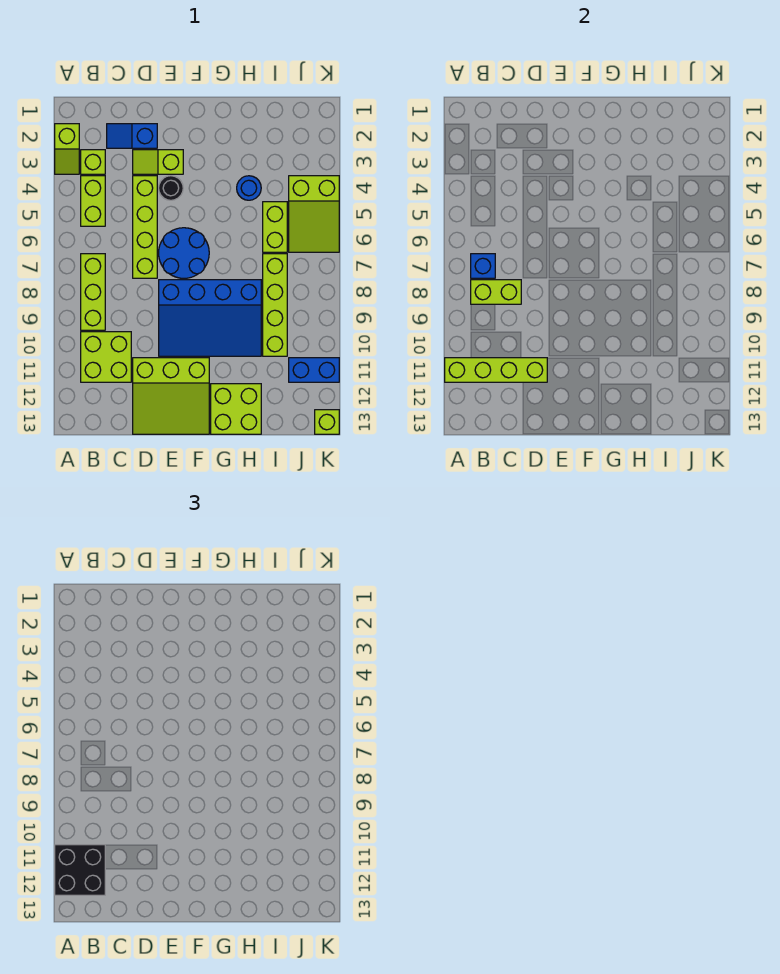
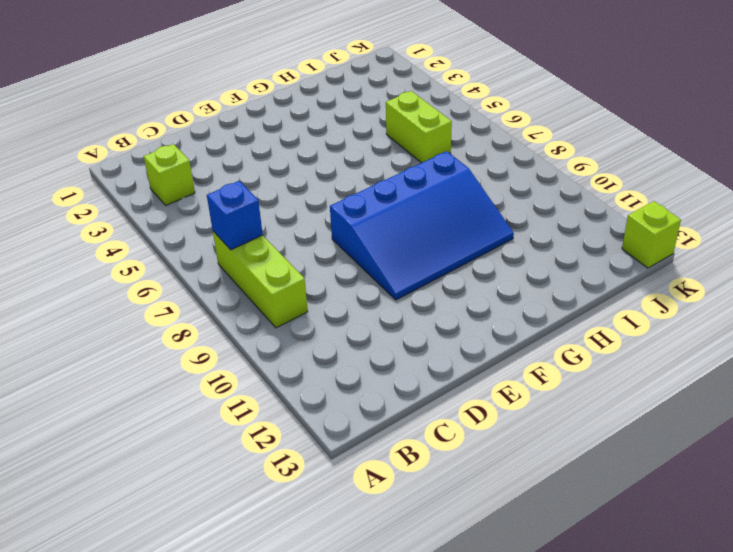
none -> lime slope A2:A3 level 1 top 2
none -> lime brick B4:B5 level 1
none -> lime brick B10:C11 level 1

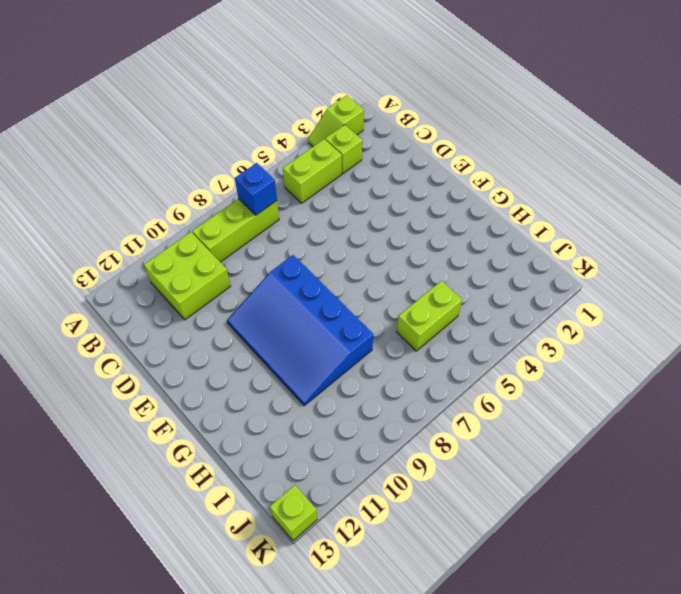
none -> blue slope C2:D2 level 1 top D
none -> lime slope D3:E3 level 1 top E
none -> lime brick D4:D7 level 1

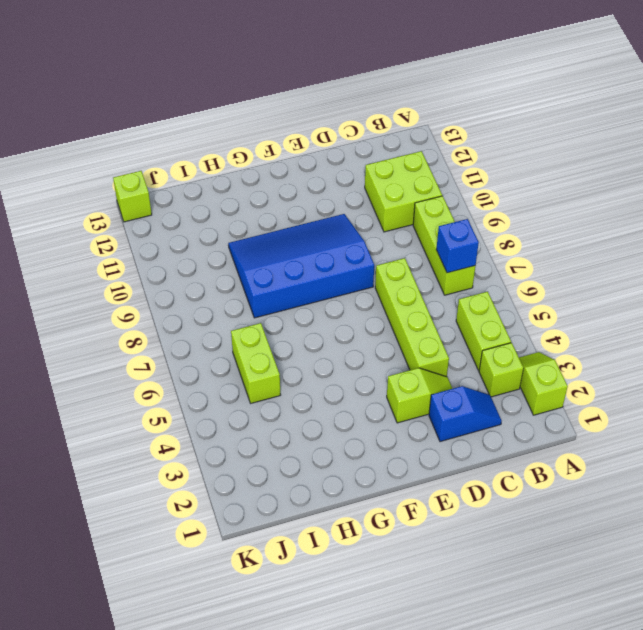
none -> lime slope D11:F13 level 1 top 11
none -> black round brick E4 level 1
none -> blue round brick E6:F7 level 1

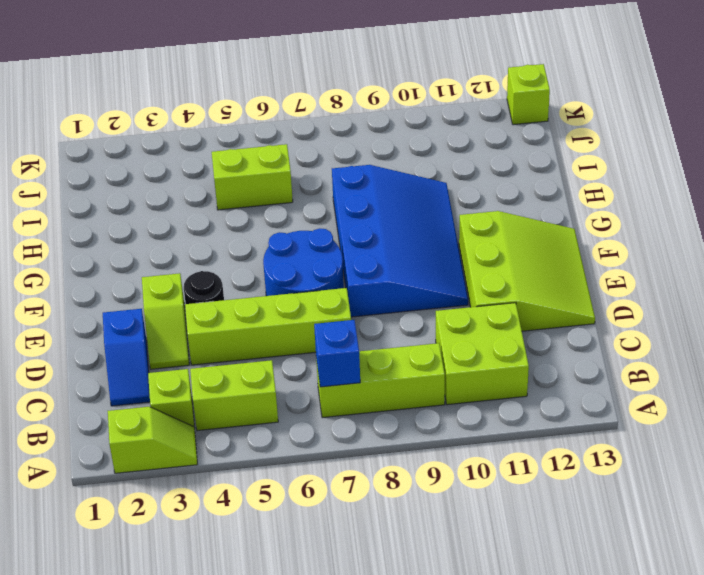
none -> lime brick G12:H13 level 1
none -> blue round brick H4 level 1
none -> lime brick I7:I10 level 1

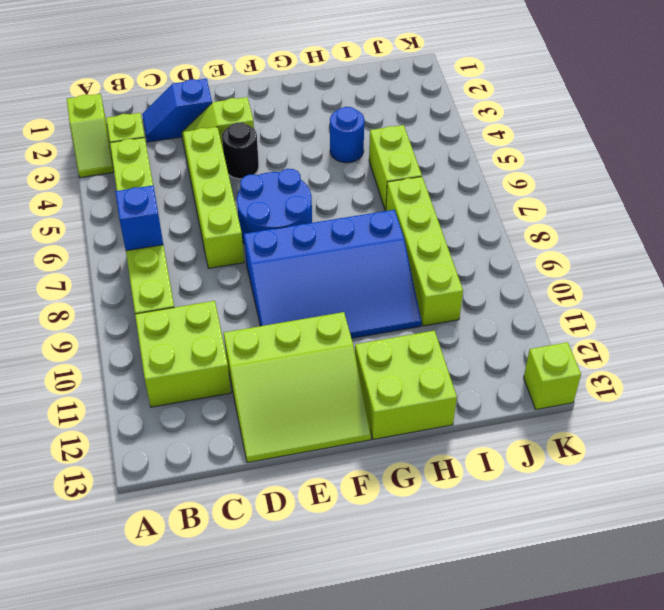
none -> lime slope J4:K6 level 1 top 4
none -> blue brick J11:K11 level 1
none -> lime brick A11:D11 level 2

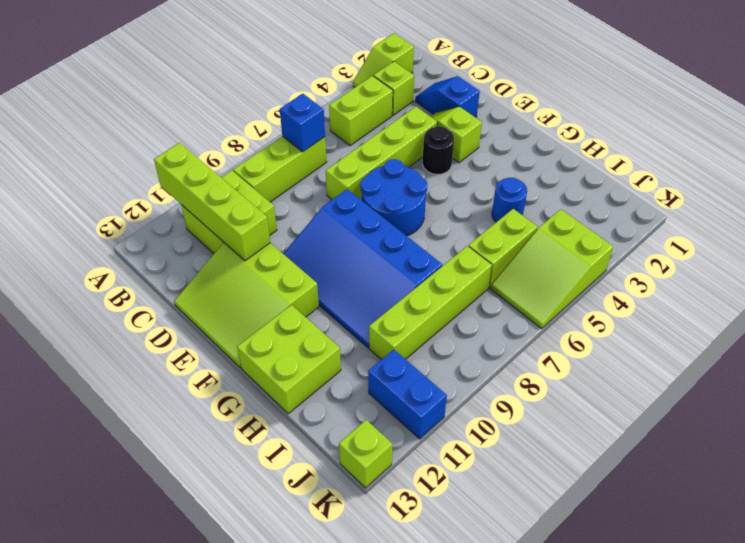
none -> lime brick B8:C8 level 2
none -> black brick A11:B12 level 3

